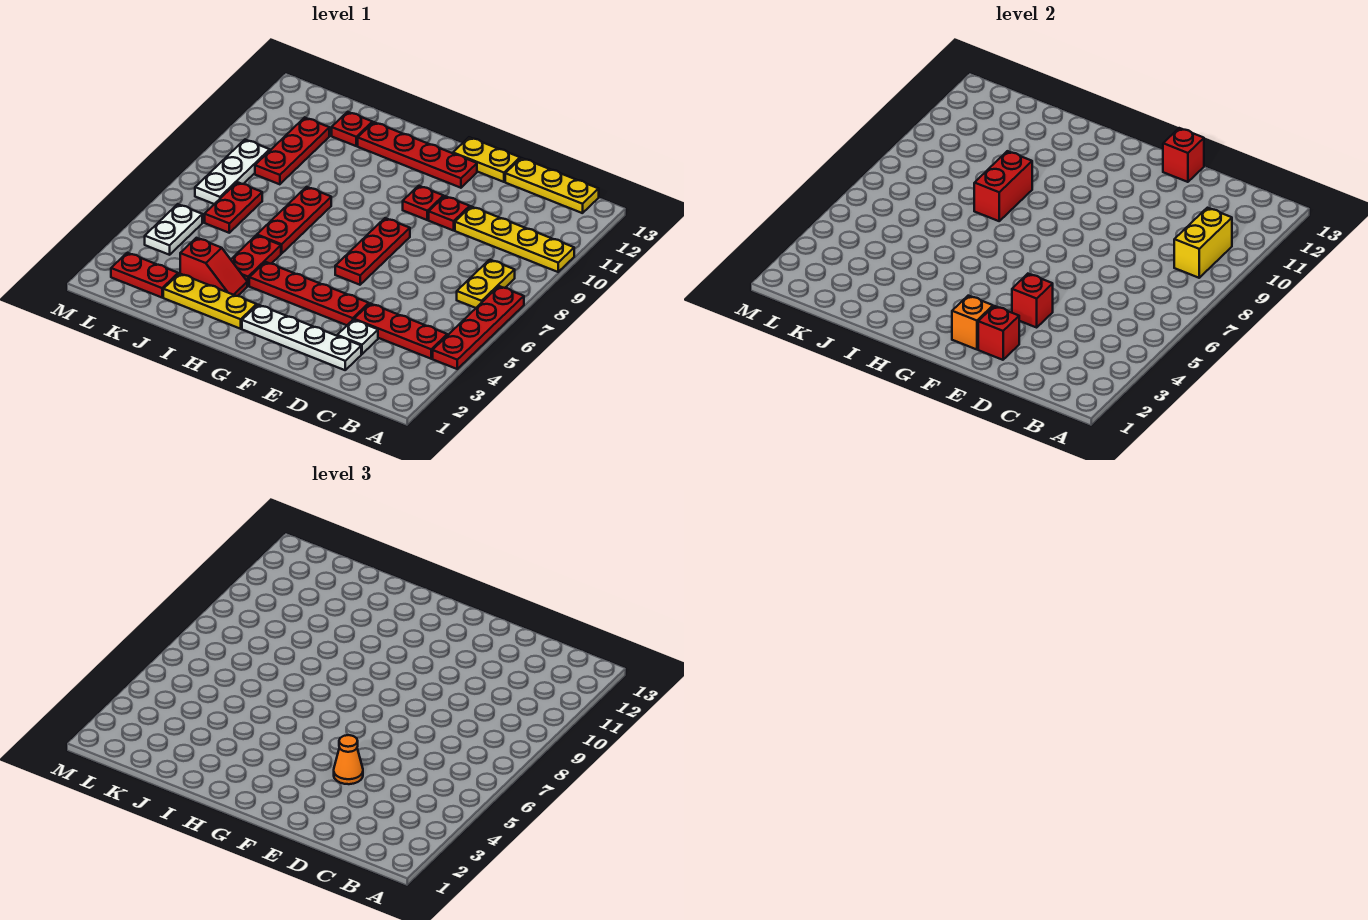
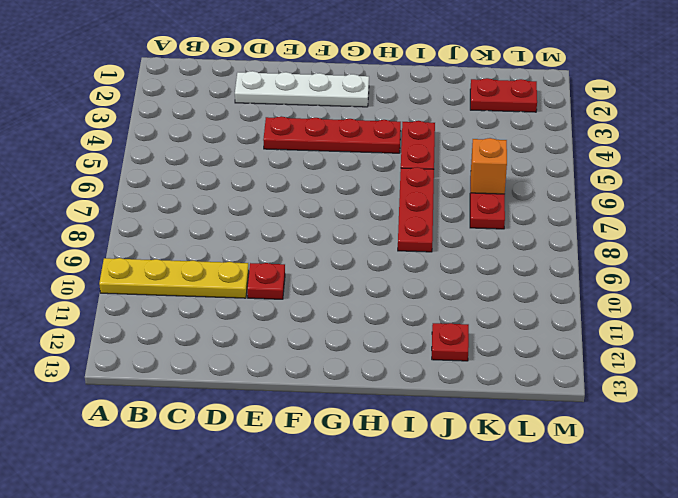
orange brick K6 level 2 -> orange brick F2 level 2
none -> red plate A4:A7 level 1
none -> red plate B4:D4 level 1
none -> yellow plate B7:B8 level 1
none -> yellow plate B13:D13 level 1

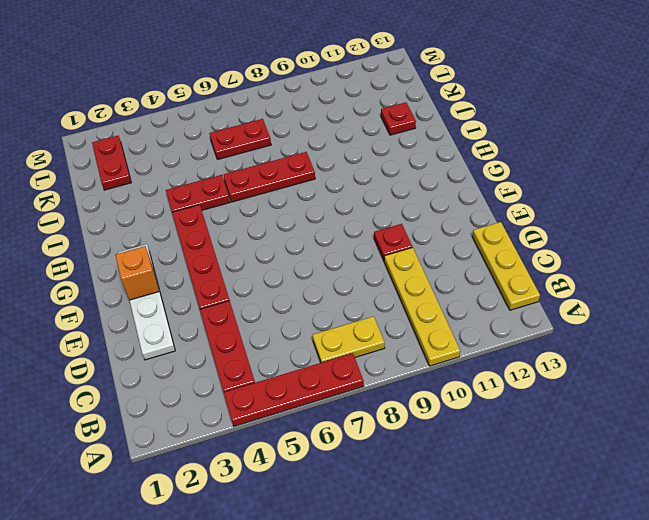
none -> white plate D3 level 1
none -> yellow plate E13:F13 level 1
none -> red plate F6:F8 level 1
none -> red plate F10 level 1

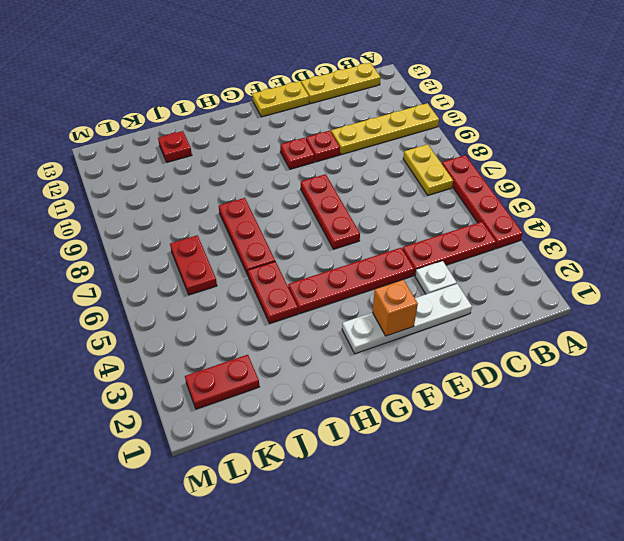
none -> red plate F12:I12 level 1
none -> yellow plate H2:J2 level 1
none -> red slope I3:J3 level 1 top J
none -> red plate K9:K11 level 1

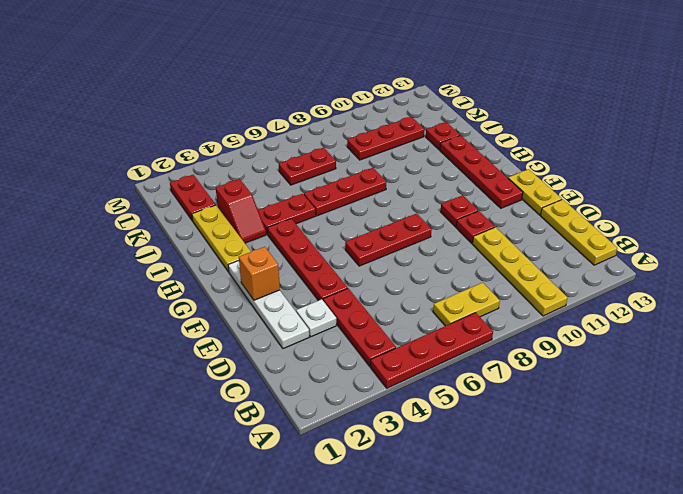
none -> white plate L4:L5 level 1
none -> white plate L7:L9 level 1
none -> yellow brick B9:B10 level 2
none -> red brick E2 level 2

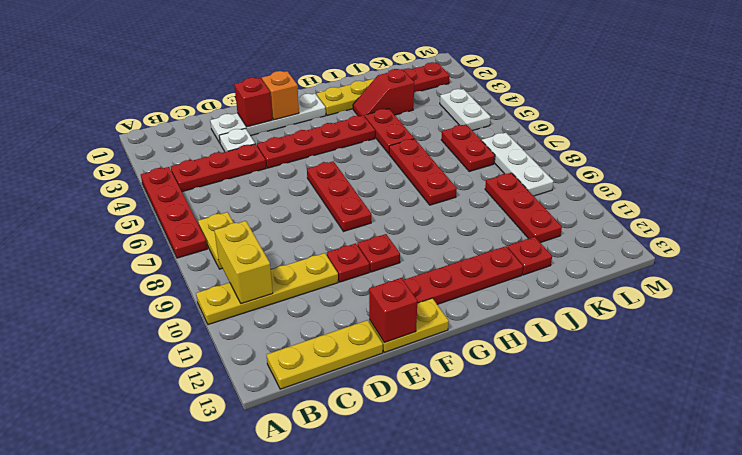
none -> red brick E4 level 2
none -> red brick I8:I9 level 2
none -> orange cone E4 level 3

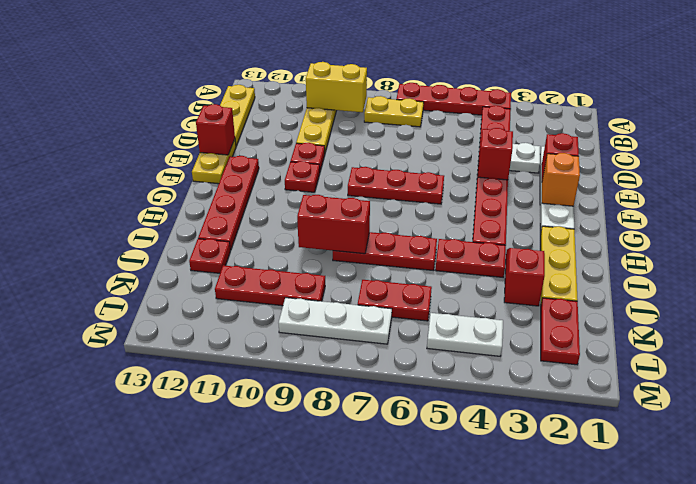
none -> orange cone E4 level 3

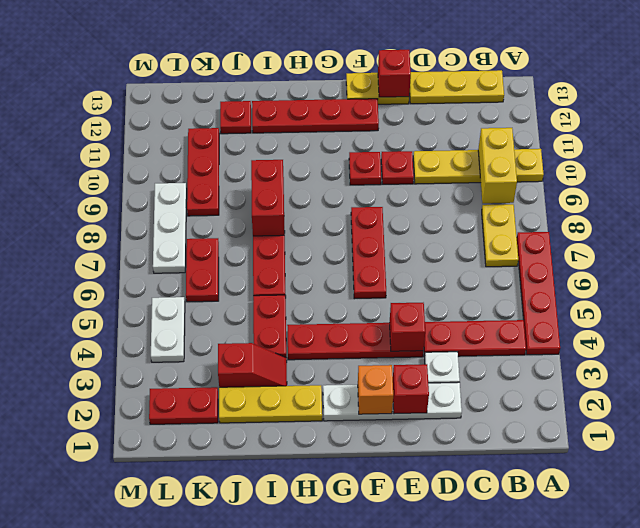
none -> orange cone E4 level 3

